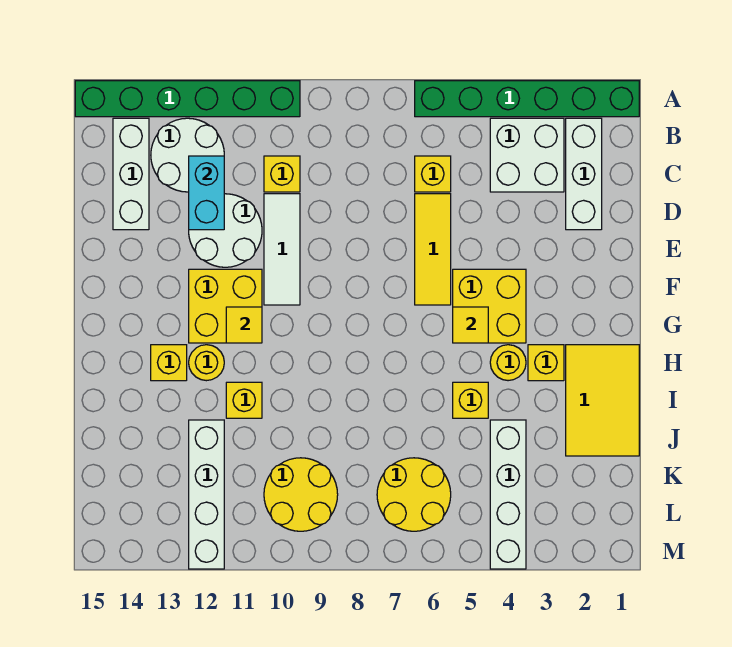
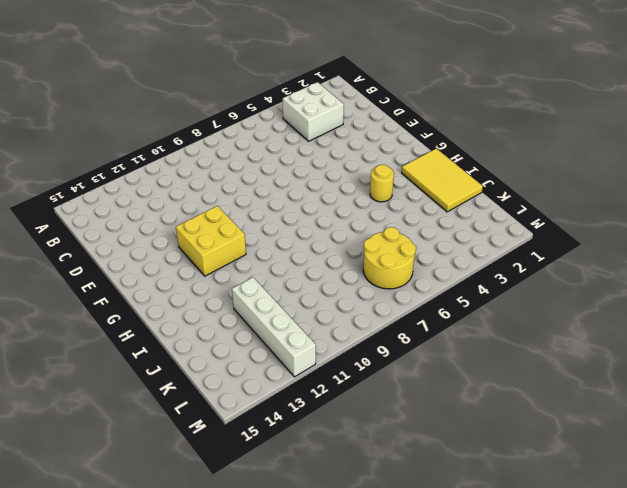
none -> green brick A1:A6 level 1
none -> green brick A10:A15 level 1
none -> white brick B2:D2 level 1

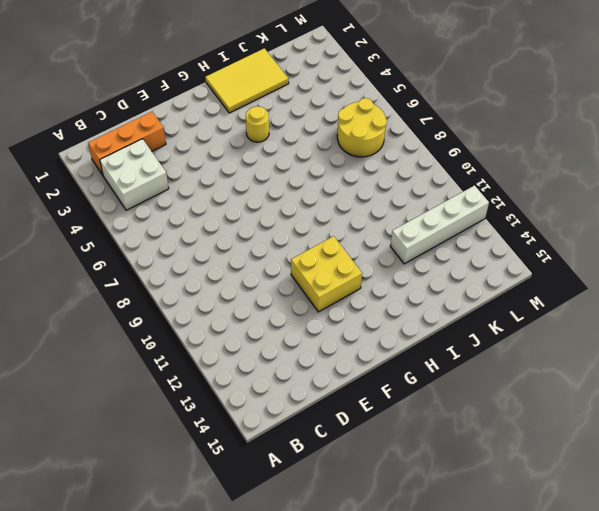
orange brick B2:D2 level 1 -> white brick B2:D2 level 1
none -> green brick A1:A6 level 1
none -> green brick A10:A15 level 1
none -> white round brick B12:C13 level 1

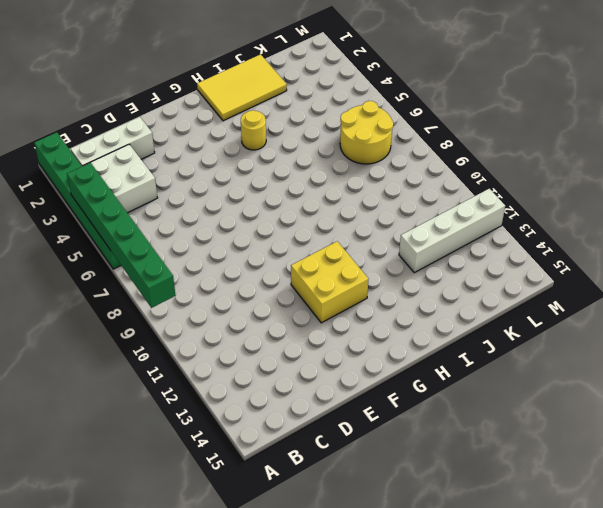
green brick A4:A9 level 2 -> green brick A10:A15 level 1
none -> white round brick B12:C13 level 1
none -> white brick B14:D14 level 1
none -> yellow brick C6 level 1

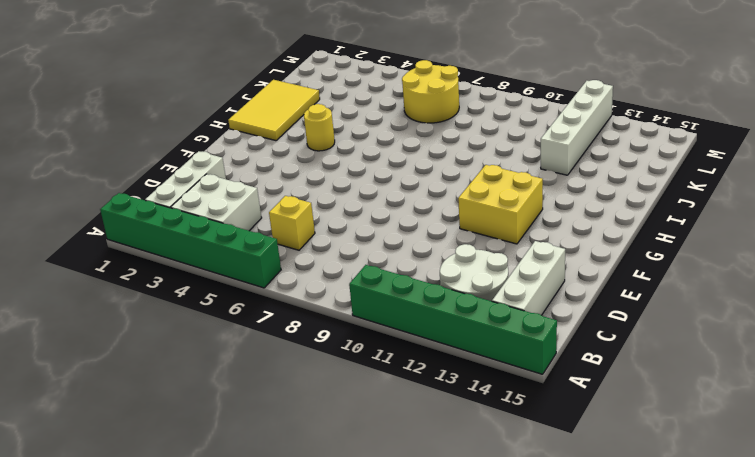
none -> yellow brick C10 level 1
none -> yellow tile D6:F6 level 1
none -> white tile D10:F10 level 1

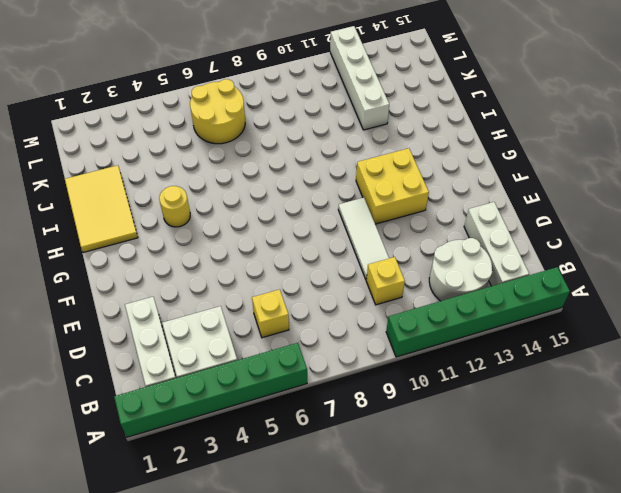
none -> yellow tile D6:F6 level 1
none -> white round brick D11:E12 level 1
none -> yellow brick F4:G5 level 1

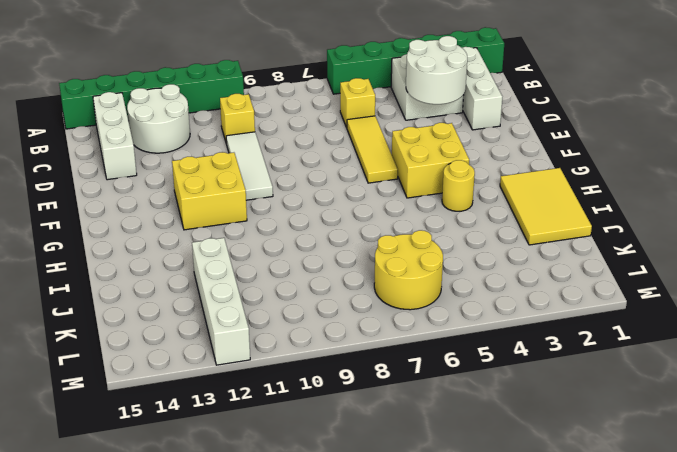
white round brick C3:D4 level 2 -> white round brick D11:E12 level 1
none -> yellow brick H3 level 1
none -> yellow round brick H12 level 1
none -> yellow brick H13 level 1

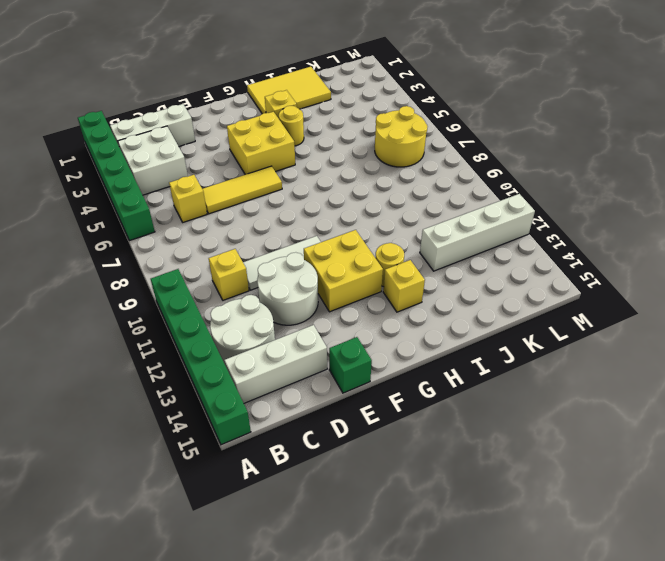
green brick E15 level 1 -> none
none -> yellow brick I5 level 1
none -> yellow brick I11 level 1
none -> white brick J4:M4 level 1

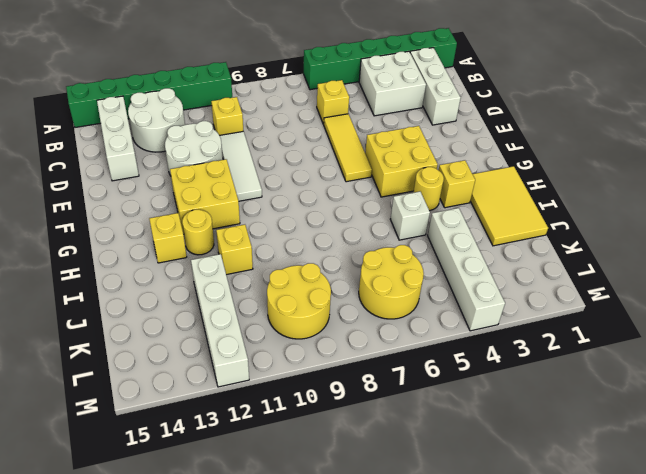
white brick I5 level 1 -> yellow brick I5 level 1
none -> cyan brick C12:D12 level 2
none -> yellow tile G5 level 2
none -> yellow tile G11 level 2

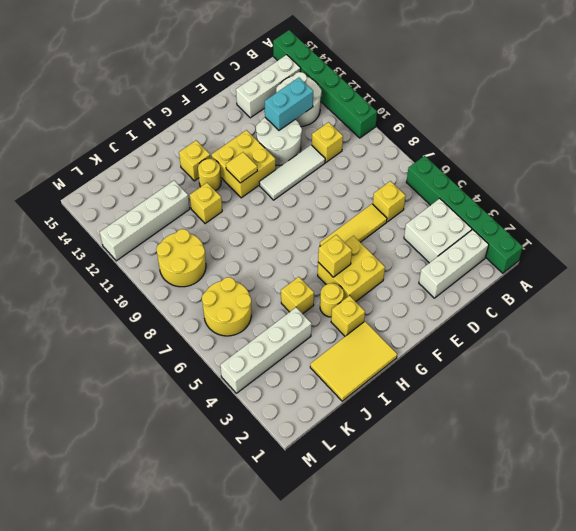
yellow brick G5 level 2 -> yellow tile G5 level 2

